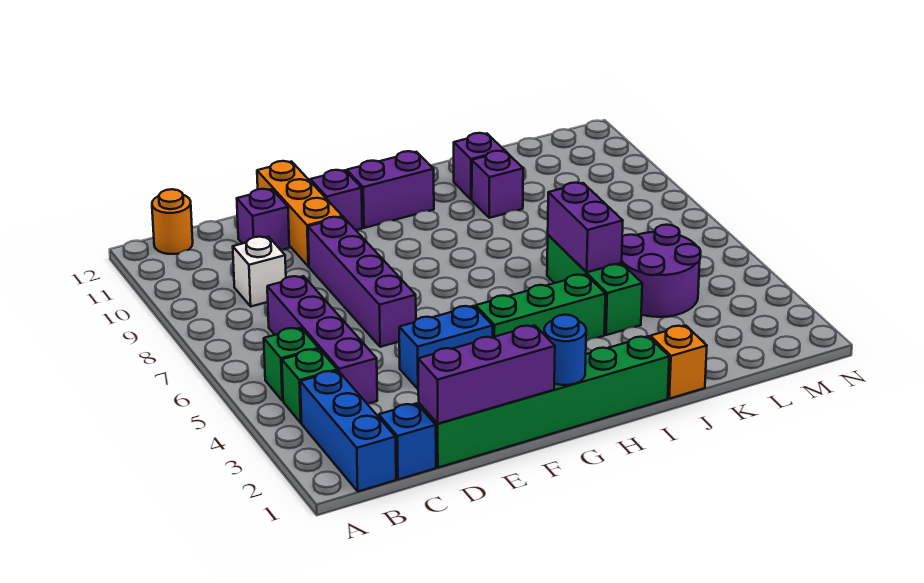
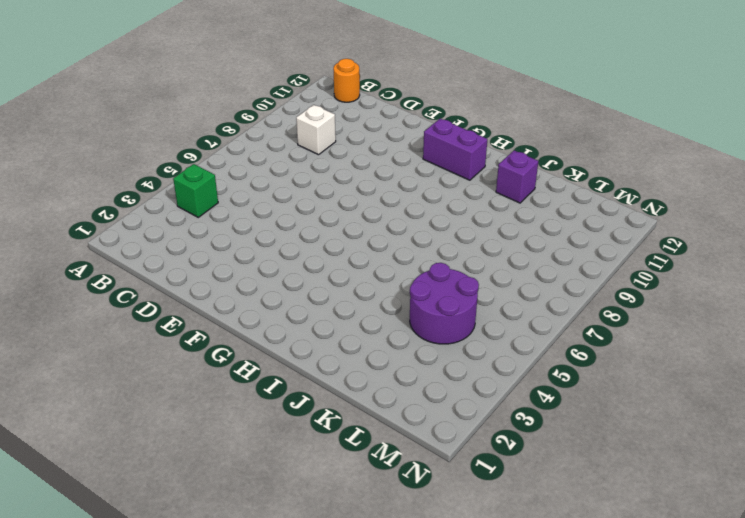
none -> blue brick B1:B3 level 1
none -> green brick B5 level 1
none -> blue brick C1 level 1

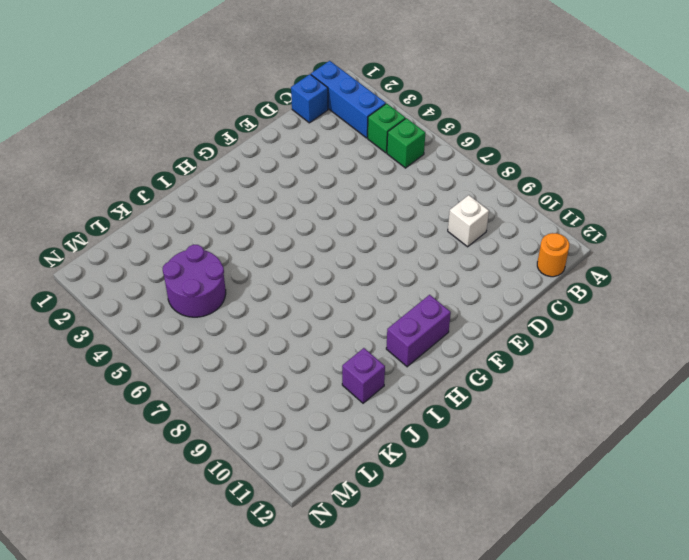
none -> purple brick C4:C7 level 1
none -> green brick D1:I1 level 1
none -> purple brick D11 level 1

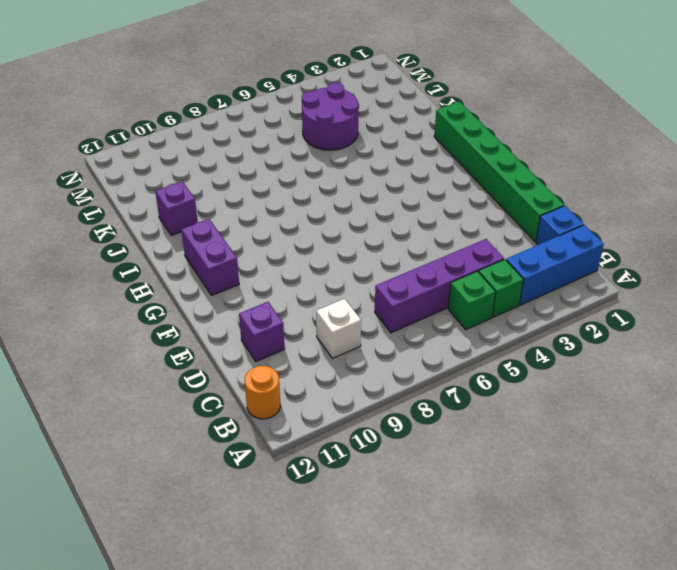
none -> blue brick E4:F4 level 1
none -> purple brick E6:E9 level 1
none -> orange brick E10:E12 level 1

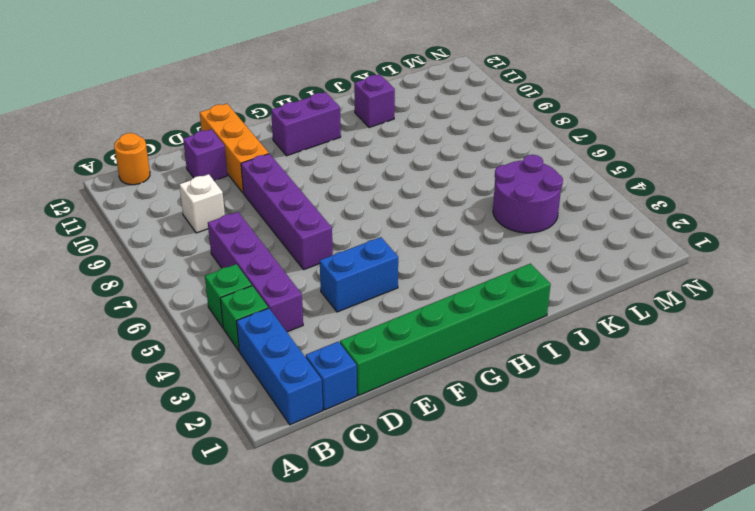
none -> purple brick F11 level 1
none -> green brick G4:I4 level 1
none -> orange brick J1 level 1

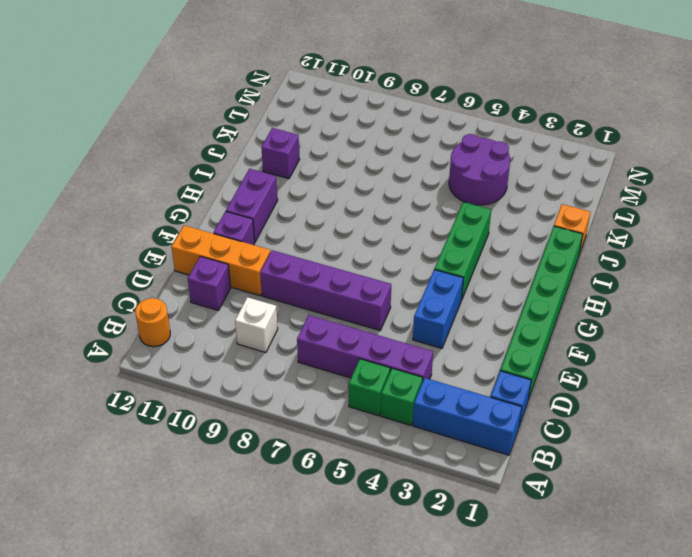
none -> green brick J4:J6 level 1
none -> purple brick J10 level 1
none -> purple brick D1:F1 level 2

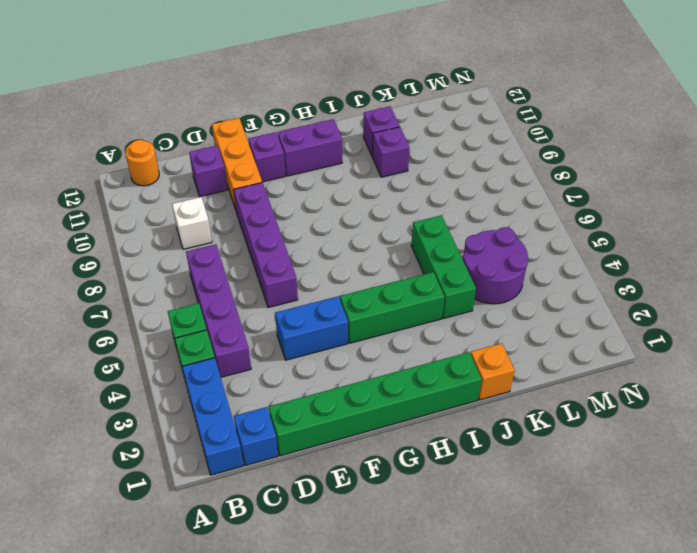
none -> purple brick D1:F1 level 2
none -> blue round brick G1 level 2
none -> purple brick J5:J6 level 2

